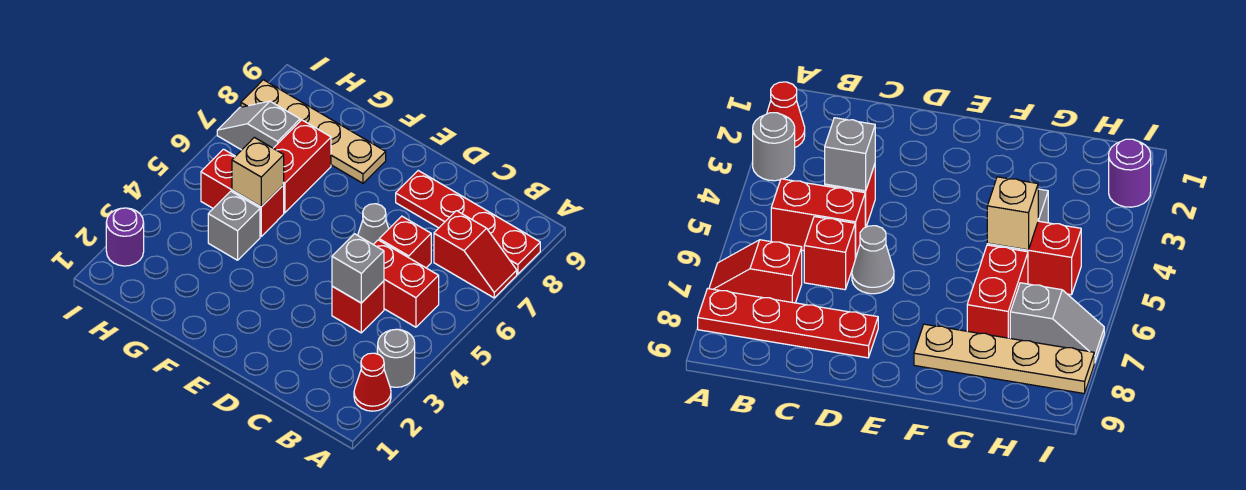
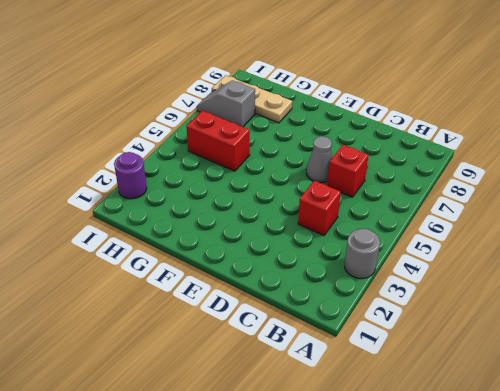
tan plate G8:I8 level 1 -> tan plate F8:I8 level 1
none -> red cone A2 level 1
none -> red slope A7:B7 level 1 top B
none -> red plate A8:D8 level 1

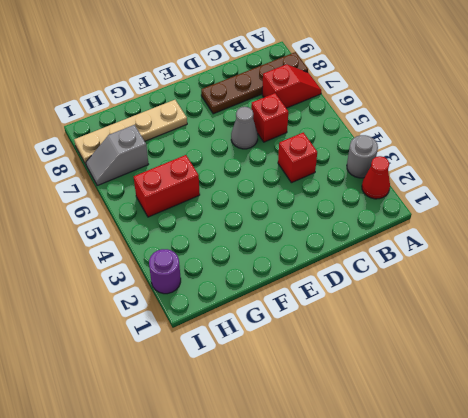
brown plate A8:D8 level 1 -> red plate A8:D8 level 1
none -> red brick B5:C5 level 1
none -> grey brick G4 level 1
none -> red brick G6:G7 level 1

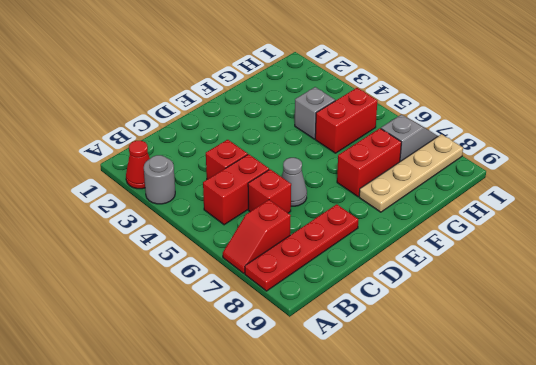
red brick F7:G7 level 1 -> red brick G6:G7 level 1
none -> purple round brick I2 level 1
none -> grey brick C4 level 2
none -> tan brick G5 level 2

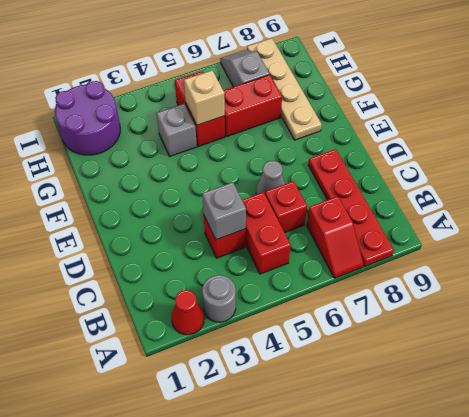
purple round brick H1:I2 level 1 -> purple round brick I2 level 1

